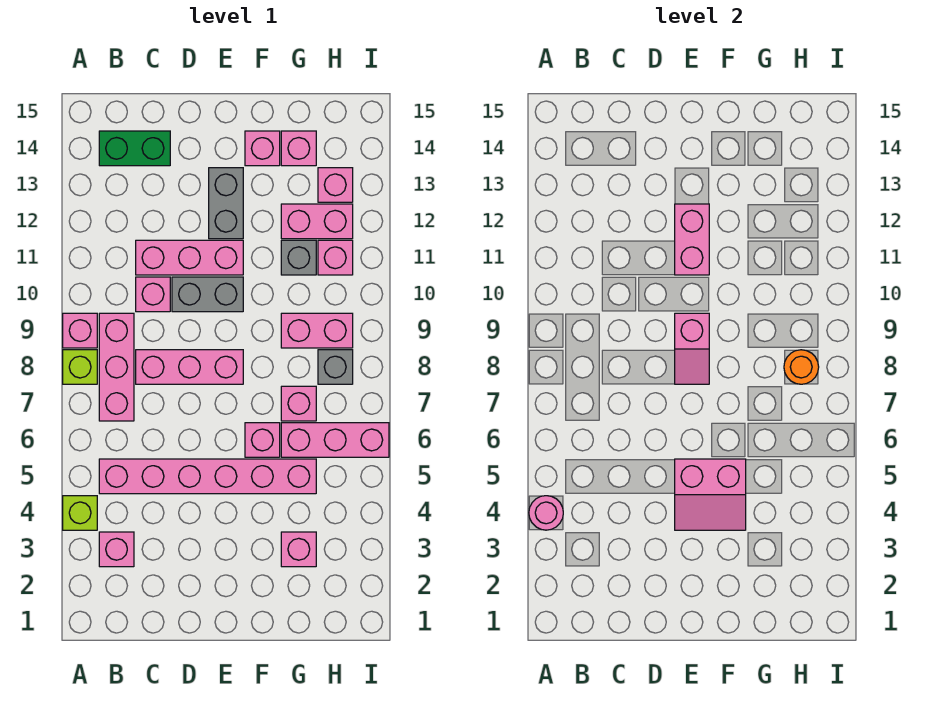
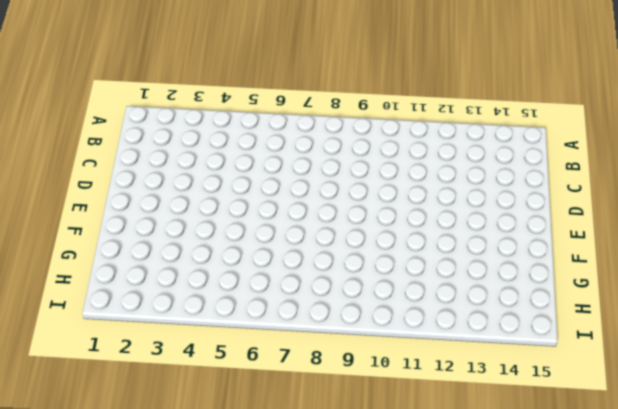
none -> lime brick A4 level 1
none -> lime brick A8 level 1
none -> pink brick A9 level 1

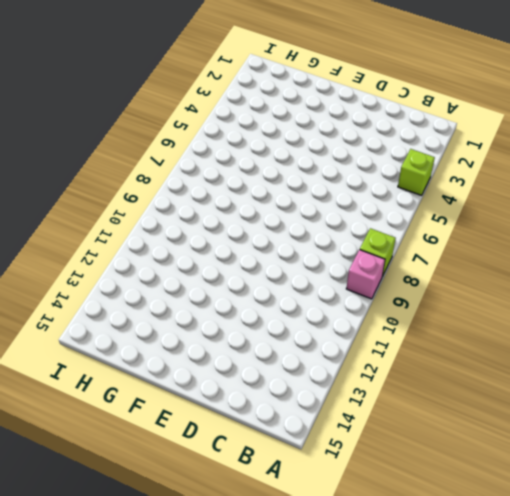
none -> pink brick B3 level 1
none -> pink brick B5:G5 level 1
none -> pink brick B7:B9 level 1

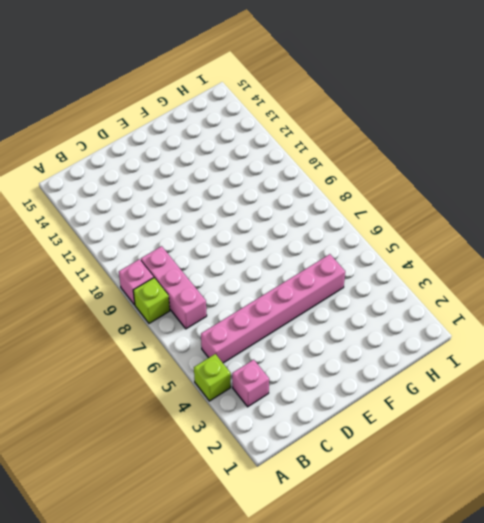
none -> green brick B14:C14 level 1
none -> pink brick C8:E8 level 1
none -> pink brick C10 level 1

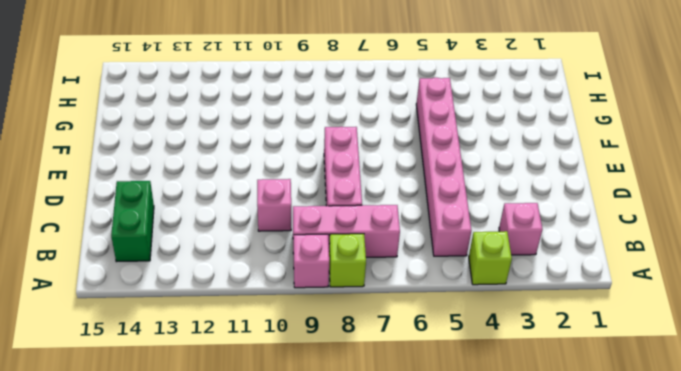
none -> pink brick C11:E11 level 1
none -> grey brick D10:E10 level 1
none -> grey brick E12:E13 level 1

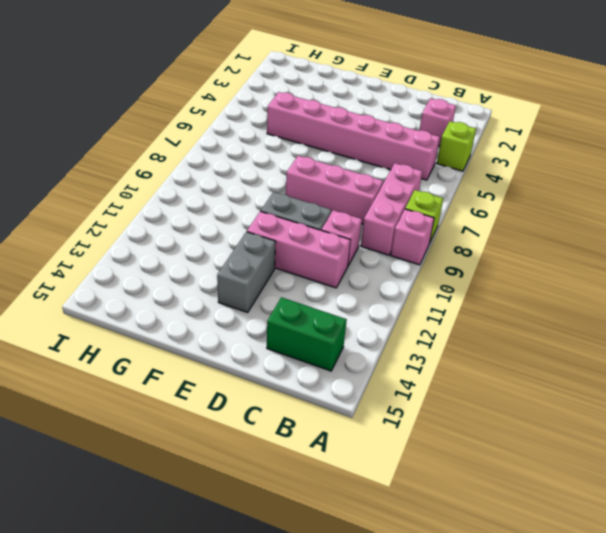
none -> pink brick F6 level 1
none -> pink brick F14 level 1
none -> pink brick G3 level 1

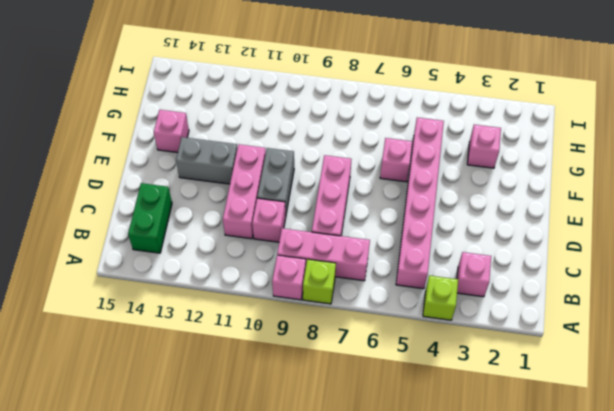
none -> pink brick G6:I6 level 1
none -> pink brick G7 level 1
none -> pink brick G9:H9 level 1

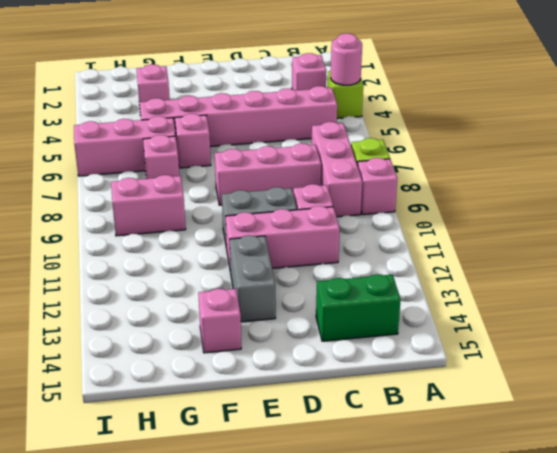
none -> grey brick G11 level 1
none -> pink brick G12:H12 level 1
none -> pink brick G14 level 1

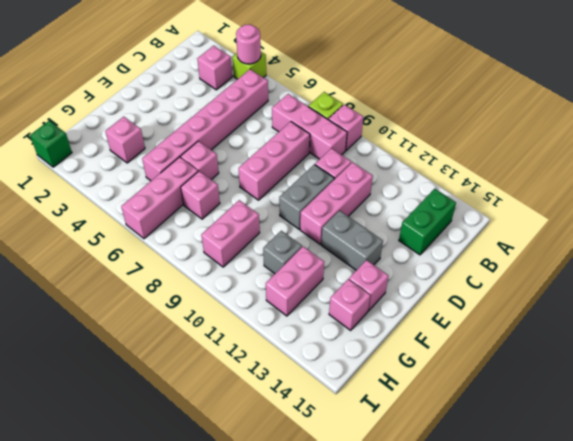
green brick I1 level 1 -> none
none -> grey brick H8 level 1
none -> pink brick H11 level 1
none -> pink brick H13 level 1

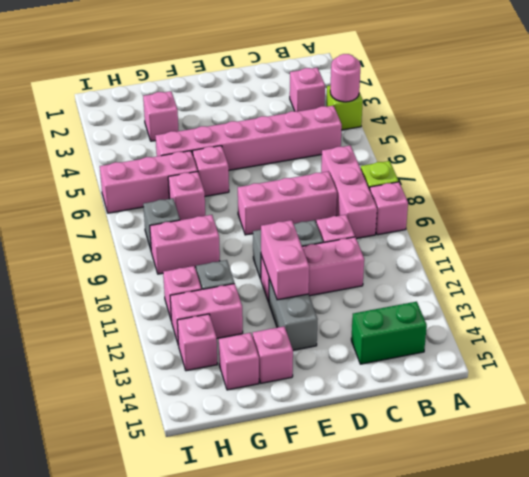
none -> pink slope E4:F5 level 2 top 5
none -> pink slope E8:E9 level 2 top 9
none -> orange round brick H8 level 2

